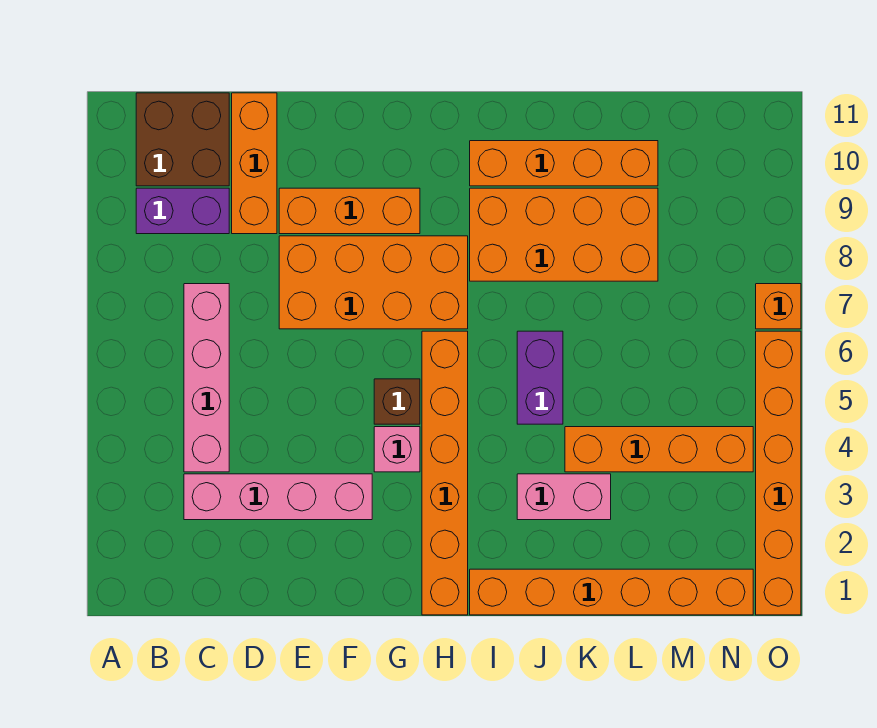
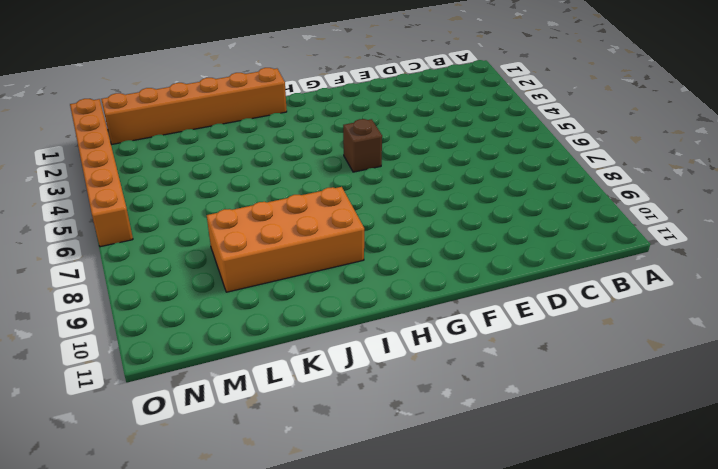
none -> purple brick B9:C9 level 1
none -> brown brick B10:C11 level 1
none -> pink brick C3:F3 level 1

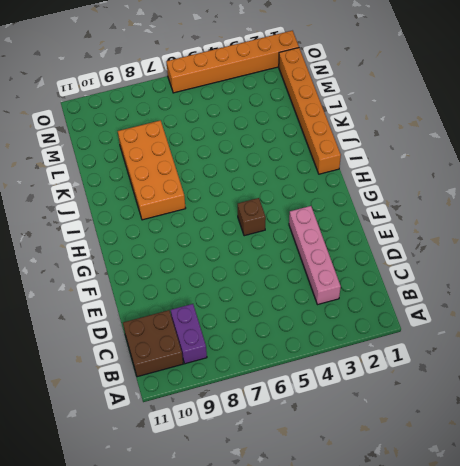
none -> pink brick C4:C7 level 1
none -> orange brick D9:D11 level 1
none -> orange brick E7:H8 level 1

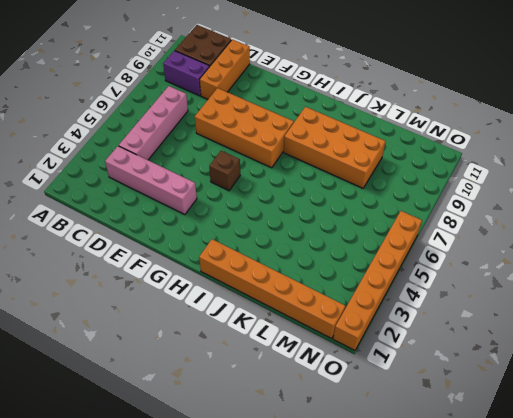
none -> orange brick E9:G9 level 1
none -> pink brick G4 level 1
none -> orange brick H1:H6 level 1

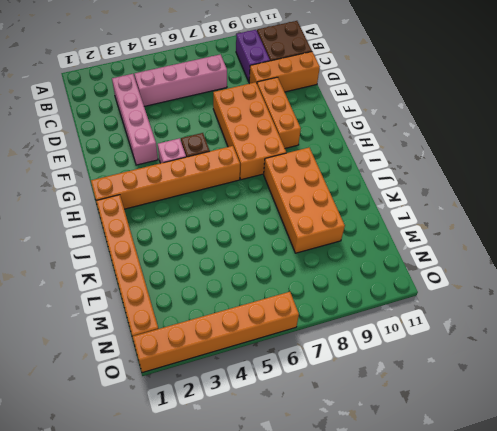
none -> orange brick I10:L10 level 1
none -> pink brick J3:K3 level 1
none -> purple brick J5:J6 level 1

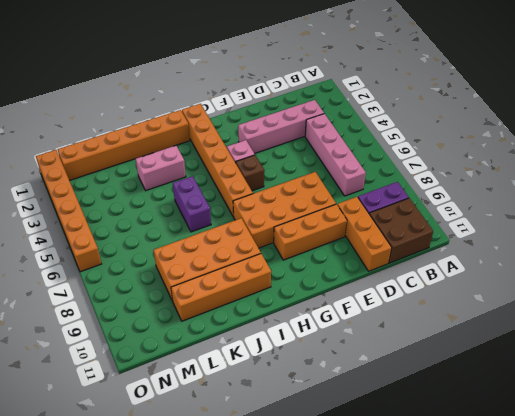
none -> orange brick K4:N4 level 1
none -> orange brick O7 level 1

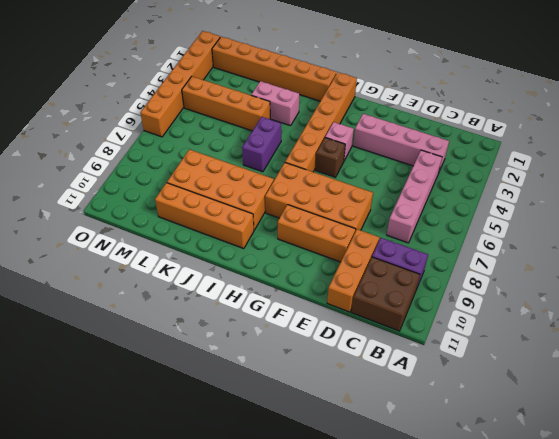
none -> orange brick O7 level 1

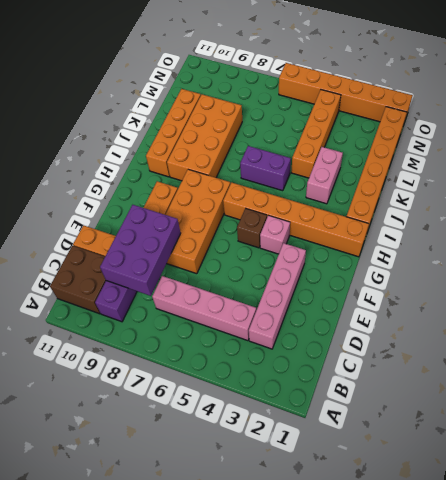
purple brick C8:E9 level 2 -> none
none -> orange brick O7 level 1

